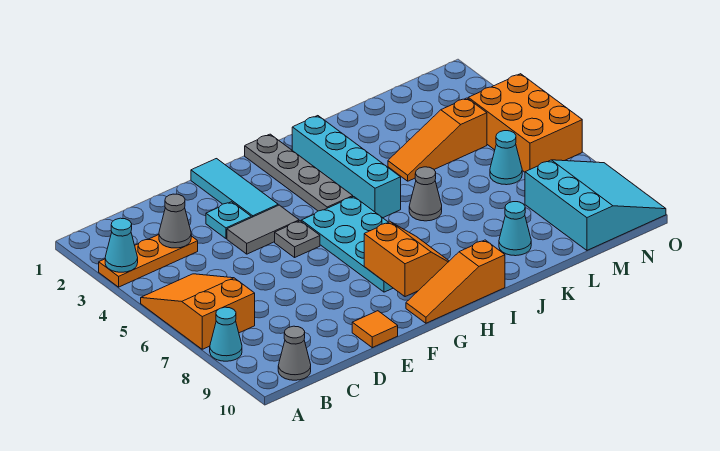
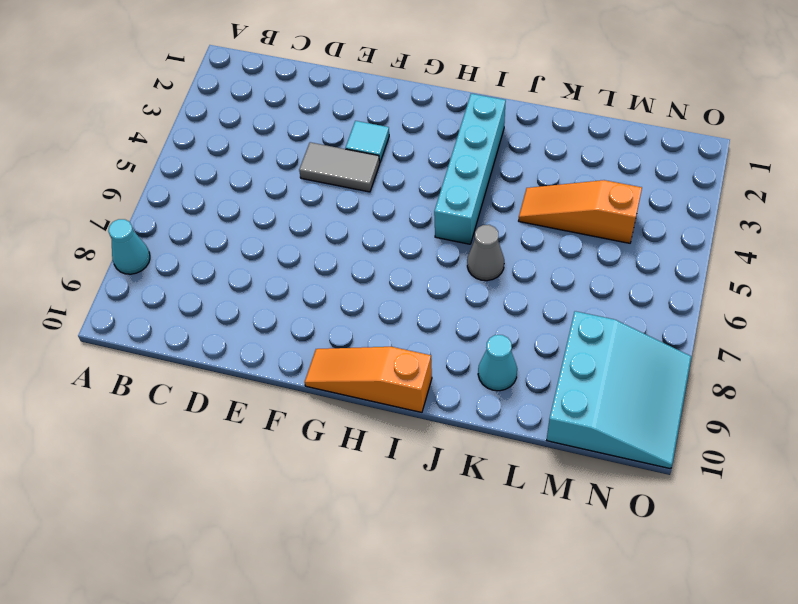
cyan tile F3 level 1 -> cyan tile F1:F3 level 1
none -> orange plate A3:C3 level 1
none -> orange slope A5:B7 level 1 top 7
none -> grey cone B10 level 1

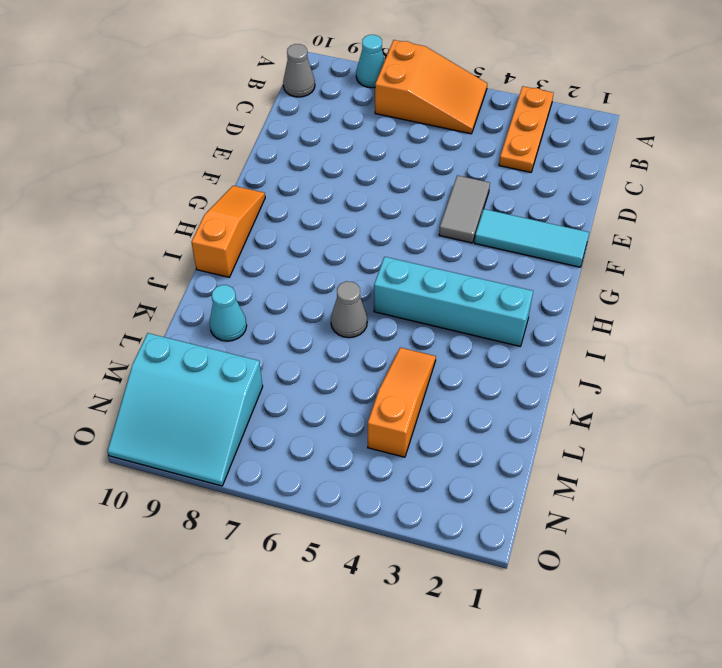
none -> cyan plate E3 level 1
none -> orange tile E10 level 1
none -> grey plate F5 level 1

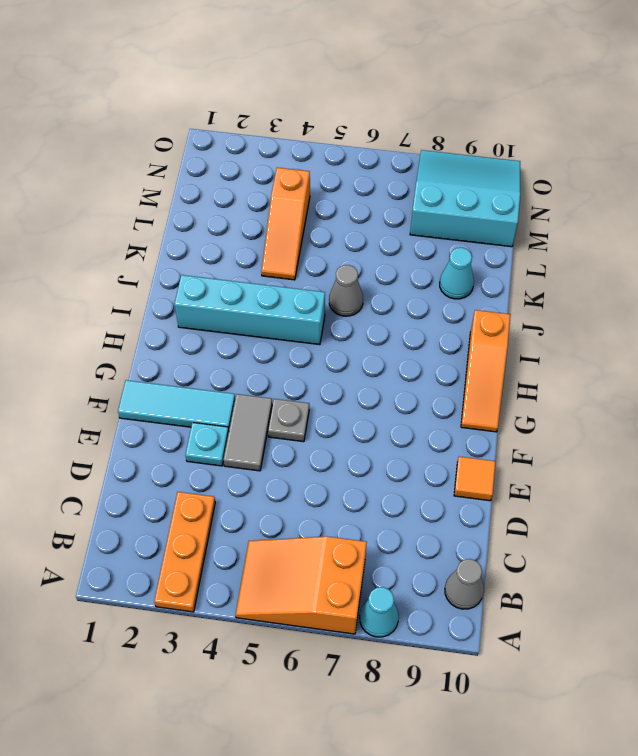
none -> cyan plate G5:H8 level 1
none -> grey plate H1:H4 level 1
none -> cyan cone M6 level 1

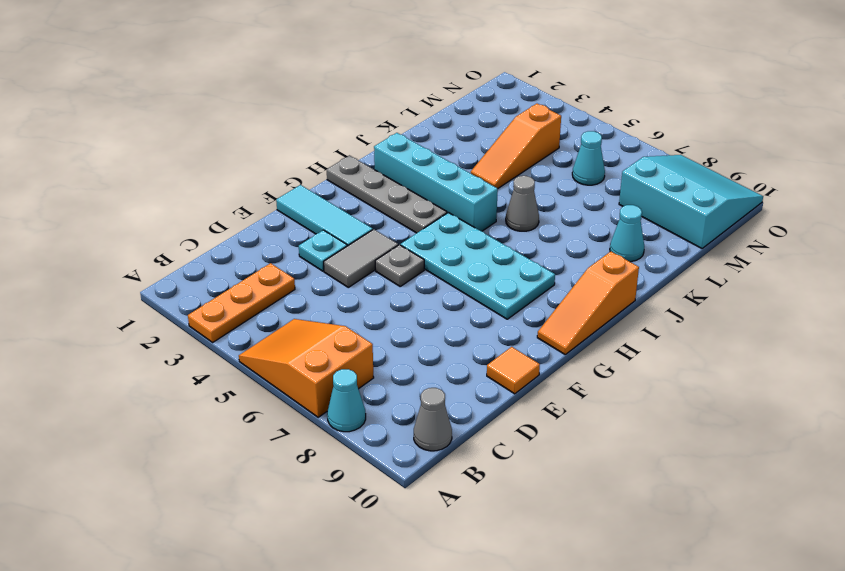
none -> orange brick N4:O6 level 1
none -> cyan cone A3 level 2
none -> grey cone C3 level 2

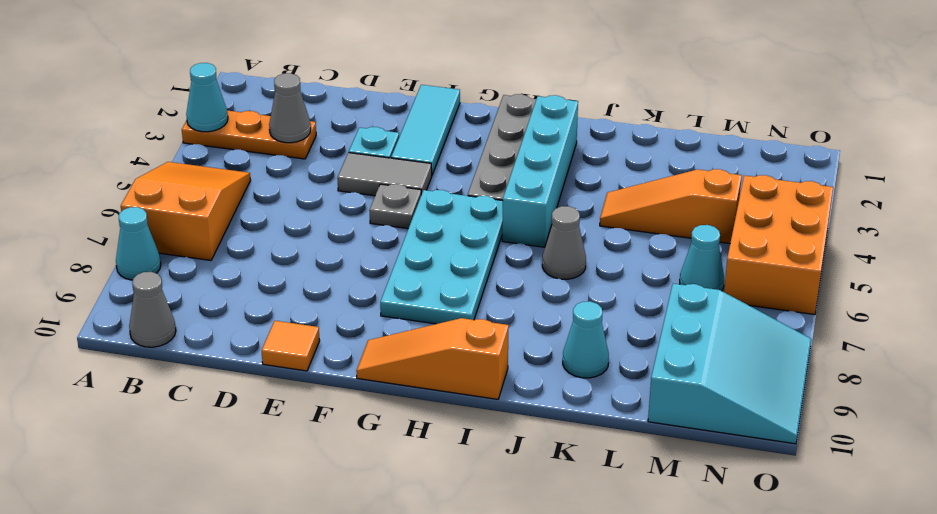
none -> orange slope G8:H9 level 2 top G

